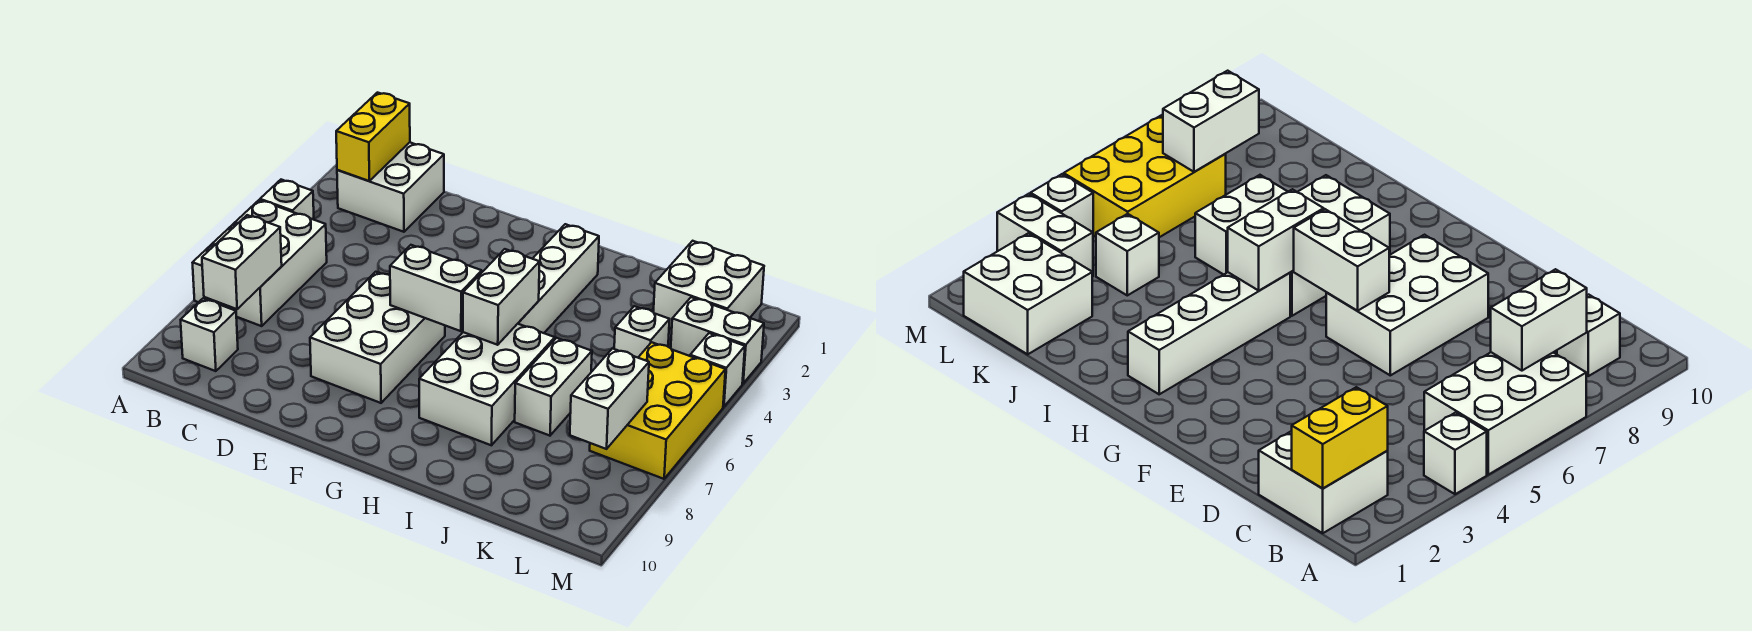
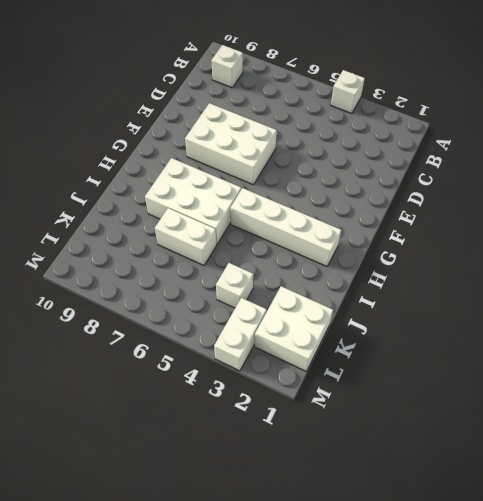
none -> white brick A5:B7 level 1
none -> white brick B1:C2 level 1
none -> yellow brick L5:M7 level 1

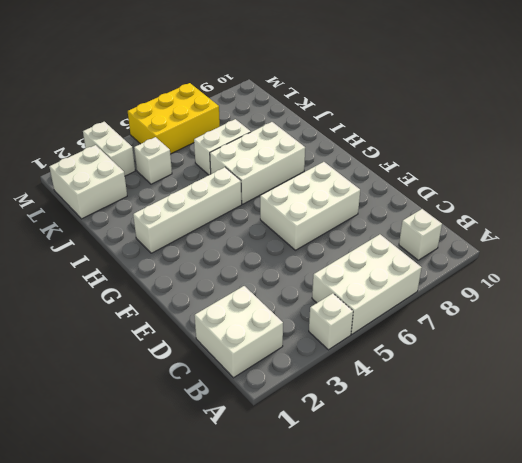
none -> white brick M4 level 1
none -> yellow brick B1:B2 level 2
none -> white brick B7:B8 level 2

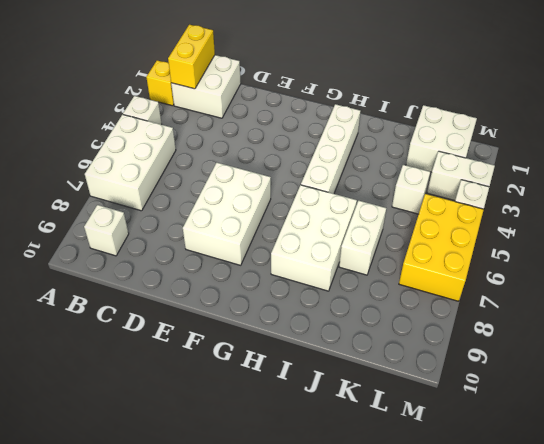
yellow brick A2 level 1 -> none
none -> white brick B7:B8 level 2
none -> white brick F6:G6 level 2
none -> white brick H5:H6 level 2

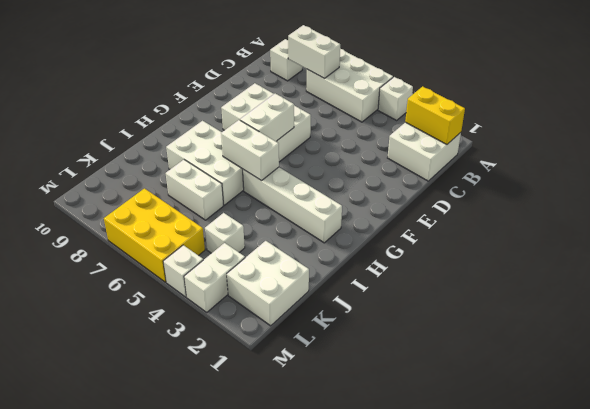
none -> white brick L7:L8 level 2

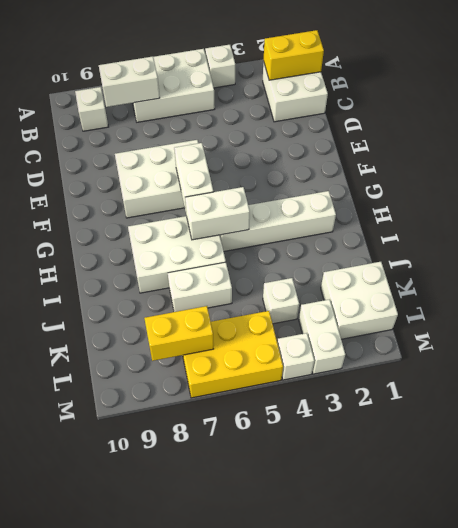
yellow brick L7:L8 level 2 -> white brick L7:L8 level 2

